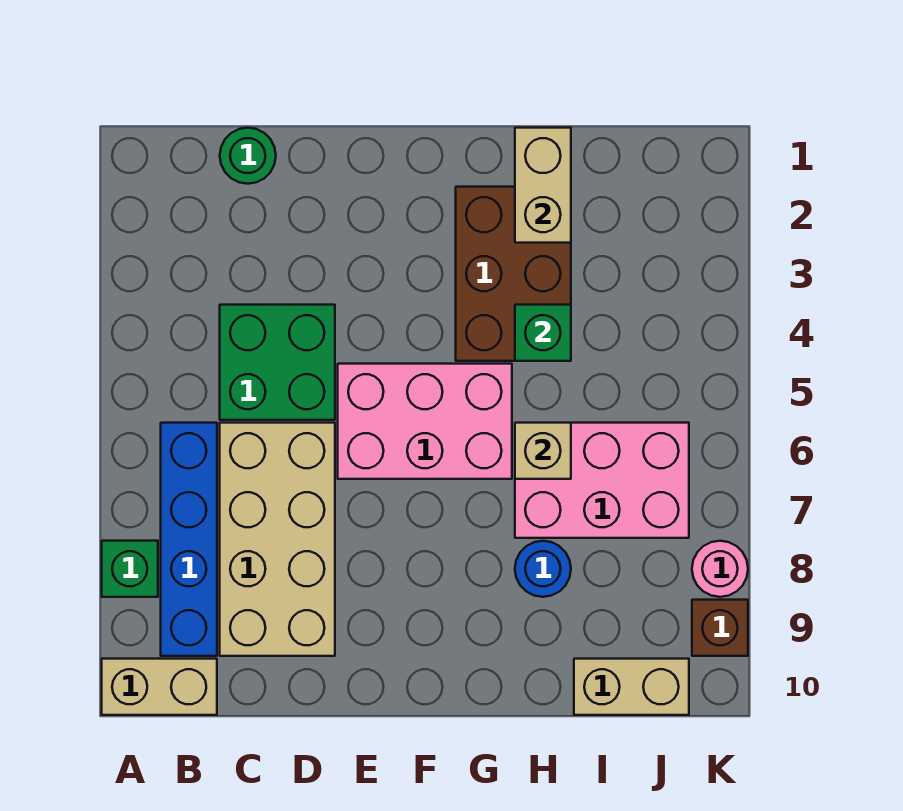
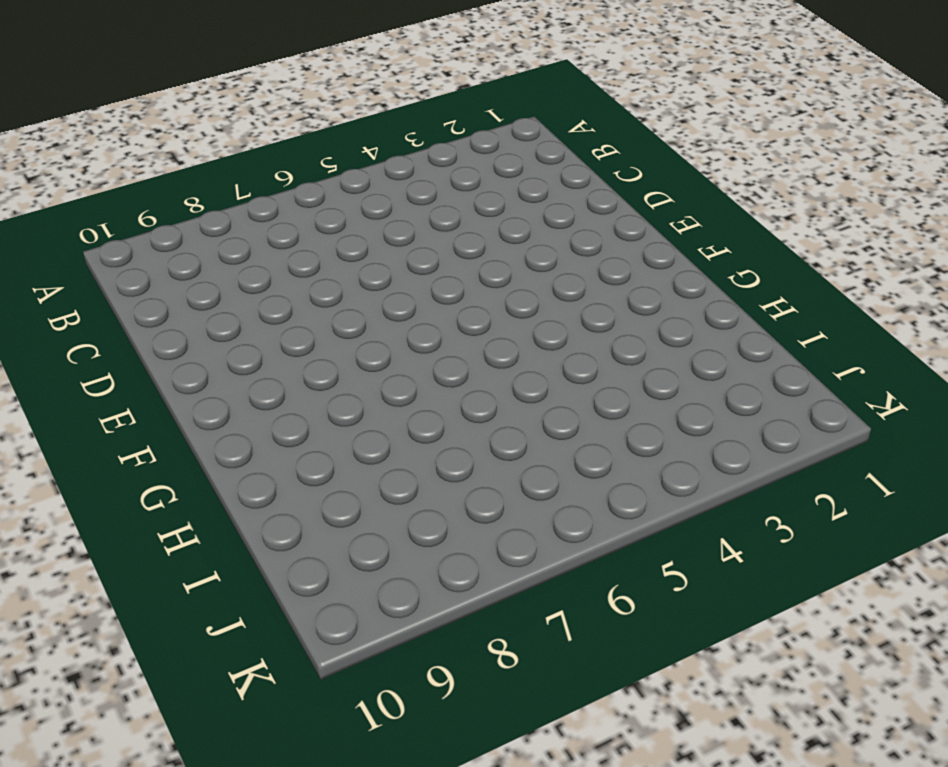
none -> green brick A8 level 1
none -> tan brick A10:B10 level 1
none -> blue brick B6:B9 level 1

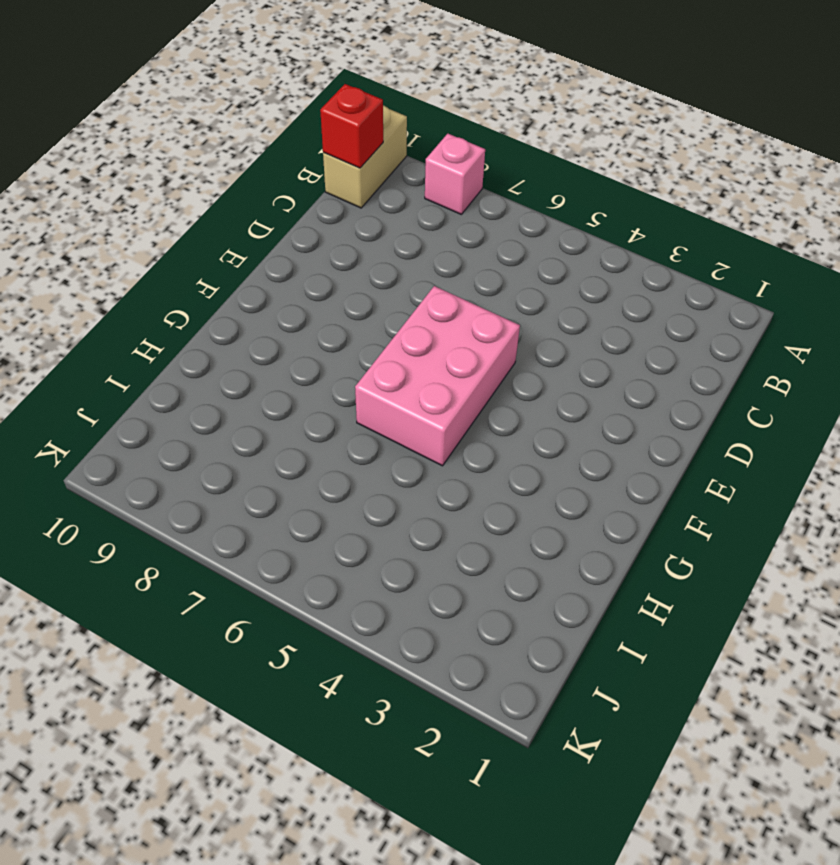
pink brick A8 level 1 -> green brick A8 level 1
red brick B10 level 2 -> none
none -> blue brick B6:B9 level 1
none -> green round brick C1 level 1
none -> green brick C4:D5 level 1

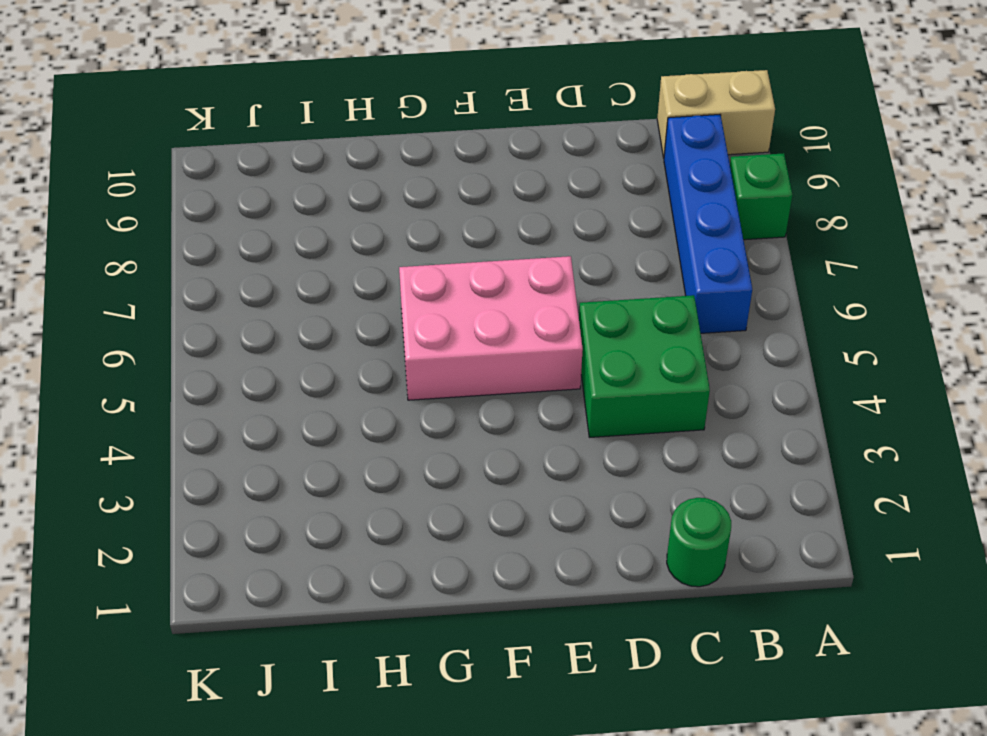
none -> tan brick C6:D9 level 1
none -> brown brick G2:H4 level 1
none -> pink brick H6:J7 level 1

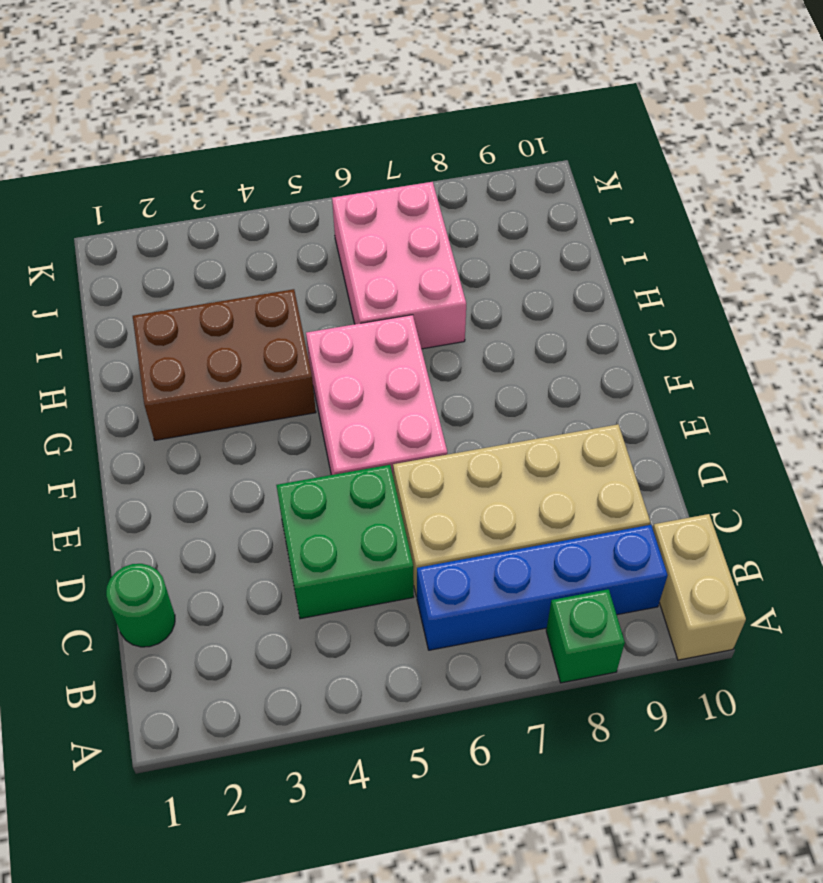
none -> blue round brick H8 level 1
none -> tan brick I10:J10 level 1
none -> pink round brick K8 level 1

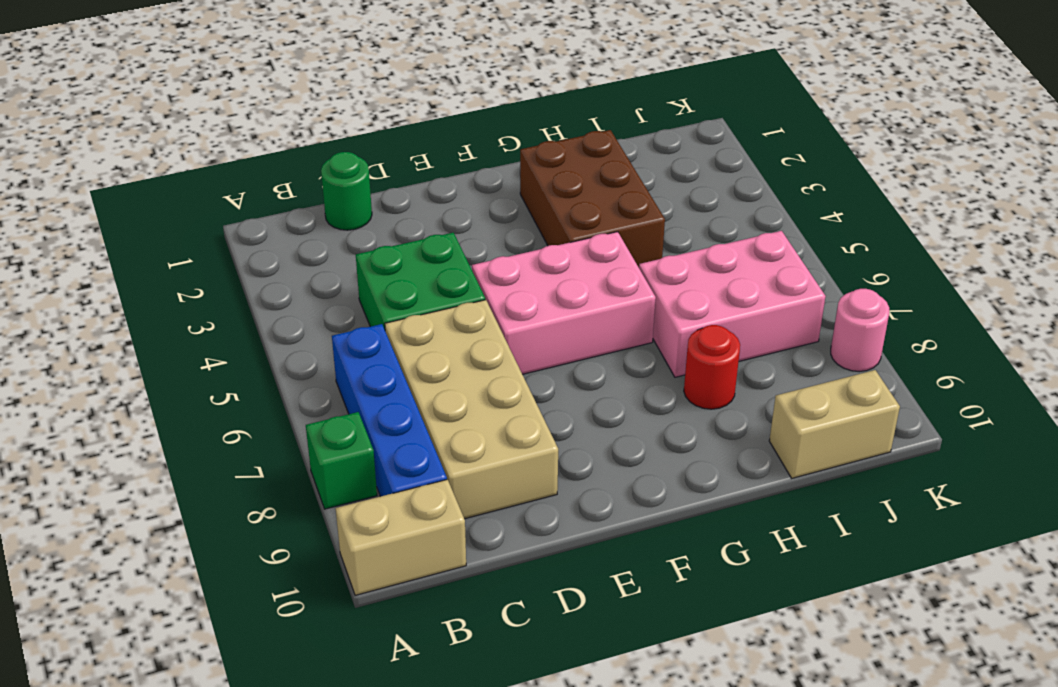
red round brick H8 level 1 -> blue round brick H8 level 1
none -> brown brick K9 level 1
none -> tan brick H1:H2 level 2
none -> green brick H4 level 2

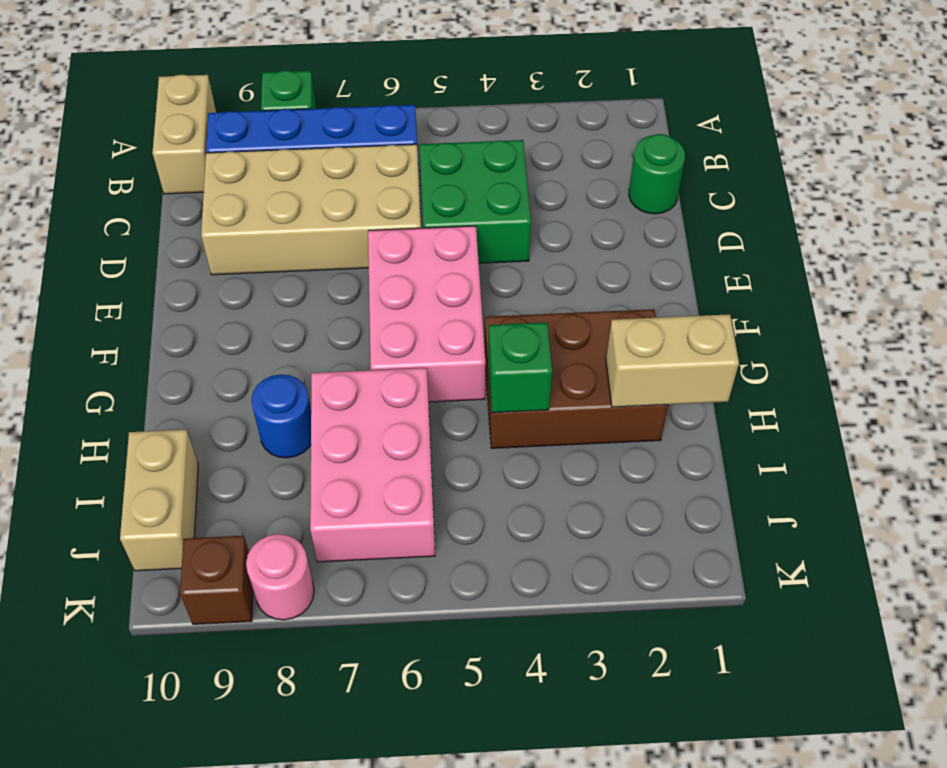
none -> tan brick H6 level 2

